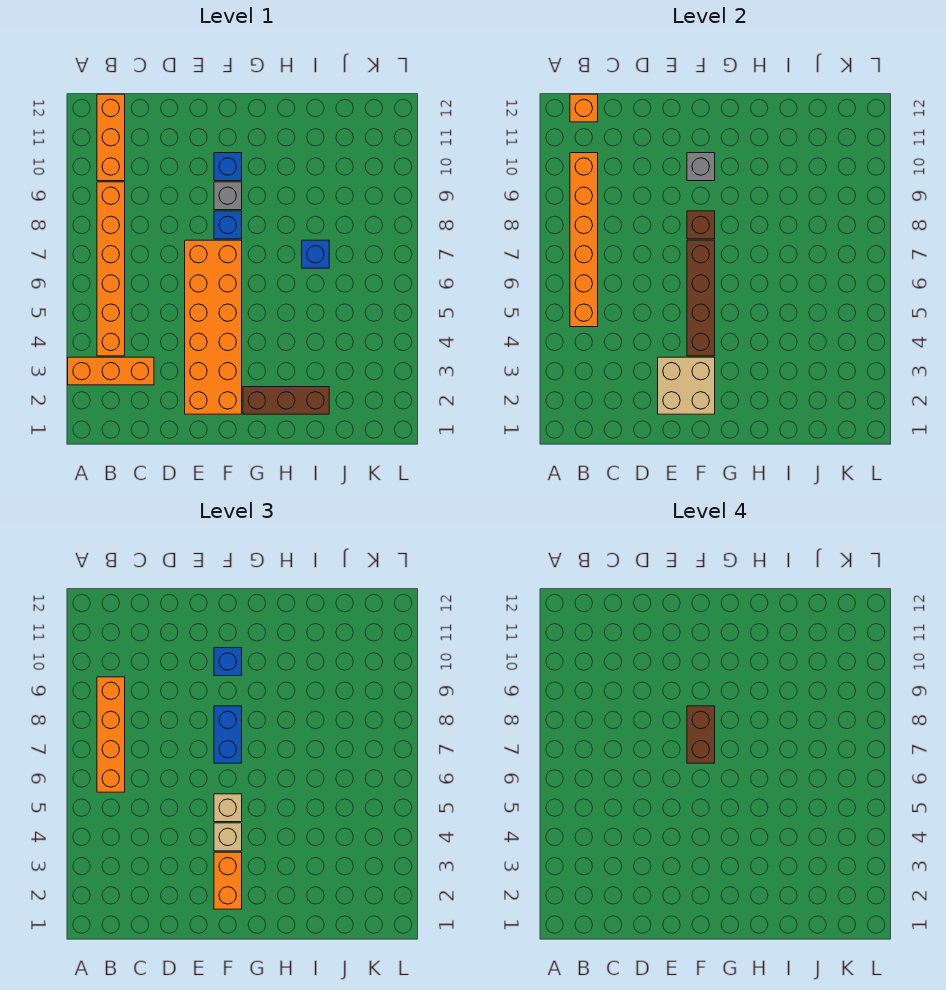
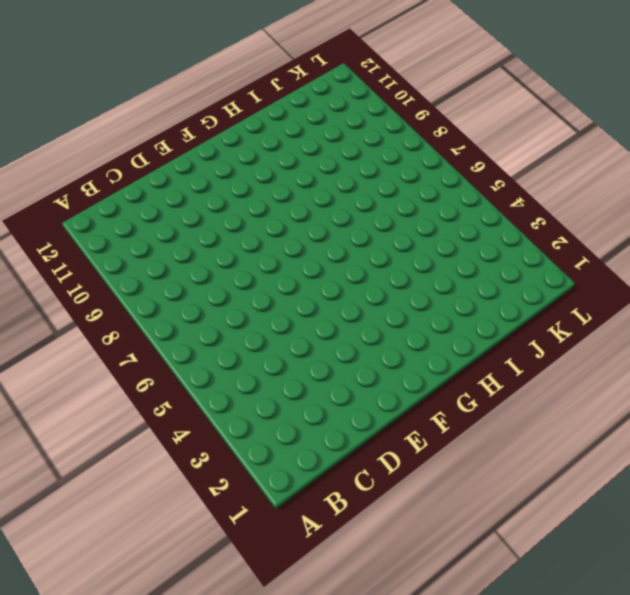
none -> orange brick A3:C3 level 1
none -> orange brick B4:B9 level 1
none -> orange brick B10:B12 level 1

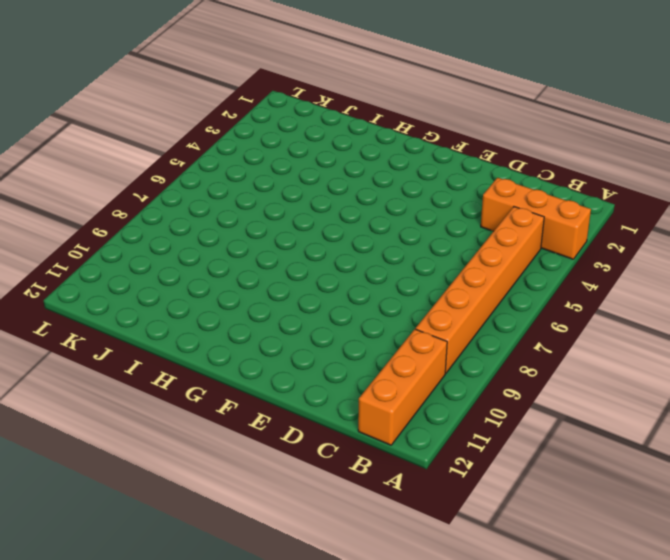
none -> orange brick E2:F7 level 1
none -> blue brick F8 level 1
none -> grey brick F9 level 1

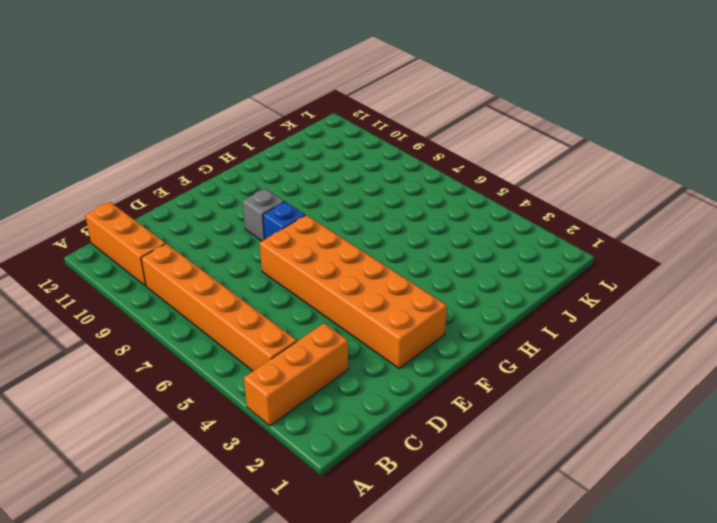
none -> blue brick F10 level 1
none -> brown brick G2:I2 level 1
none -> blue brick I7 level 1

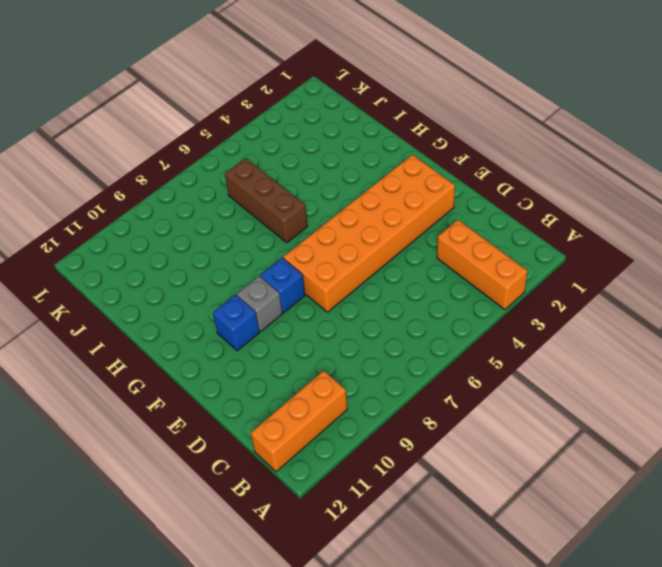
brown brick H6:J6 level 1 -> brown brick G2:I2 level 1
none -> orange brick B4:B9 level 1
none -> blue brick I7 level 1
none -> orange brick B5:B10 level 2

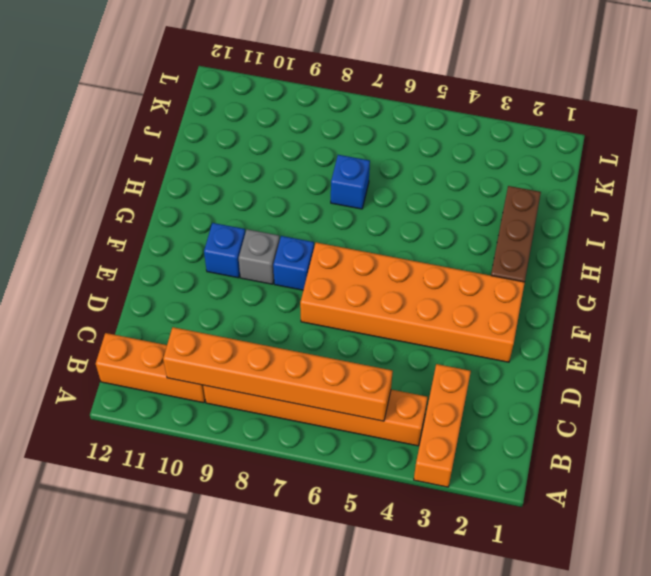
none -> orange brick B12 level 2
none -> tan brick E2:F3 level 2
none -> brown brick F4:F7 level 2

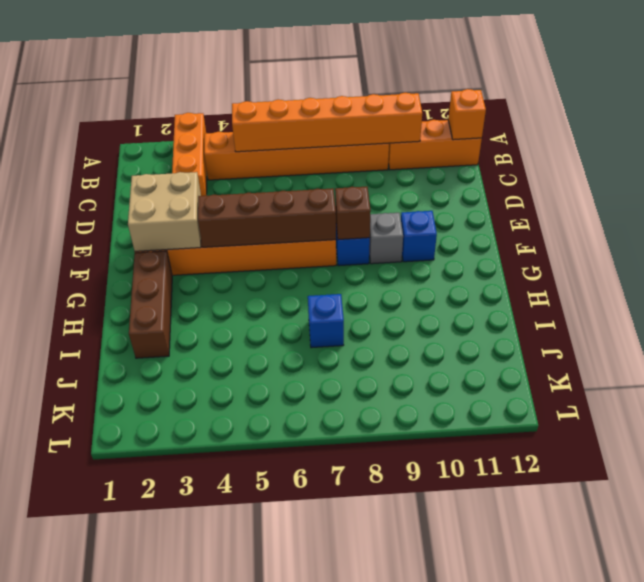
none -> grey brick F10 level 2
none -> orange brick B6:B9 level 3
none -> orange brick F2:F3 level 3

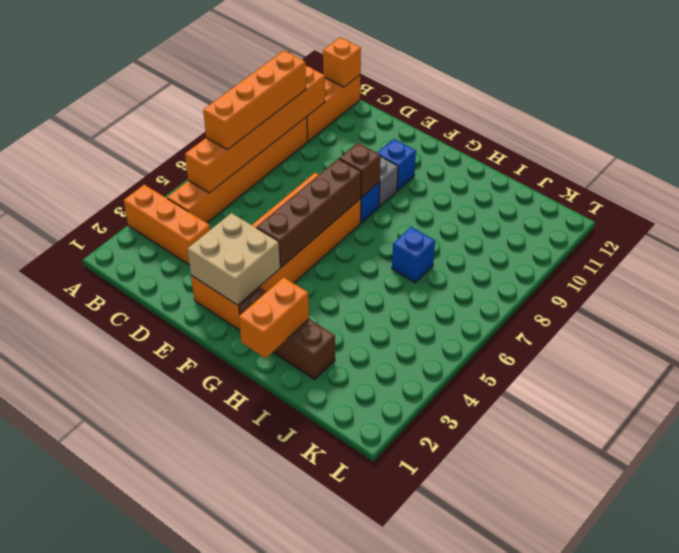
orange brick H1:H2 level 2 -> orange brick F2:F3 level 3
none -> grey brick F10 level 2
none -> tan brick F4 level 3
none -> tan brick F5 level 3

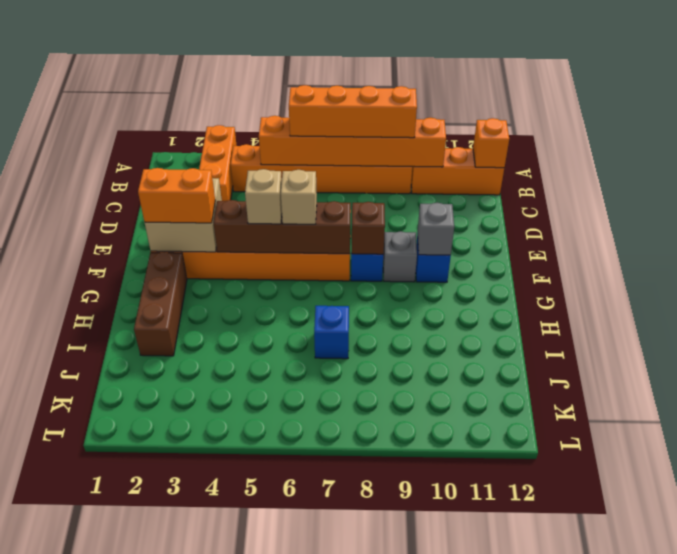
tan brick F6 level 3 -> tan brick F4 level 3
none -> blue brick F7:F8 level 3
none -> blue brick F10 level 3
none -> brown brick F7:F8 level 4

